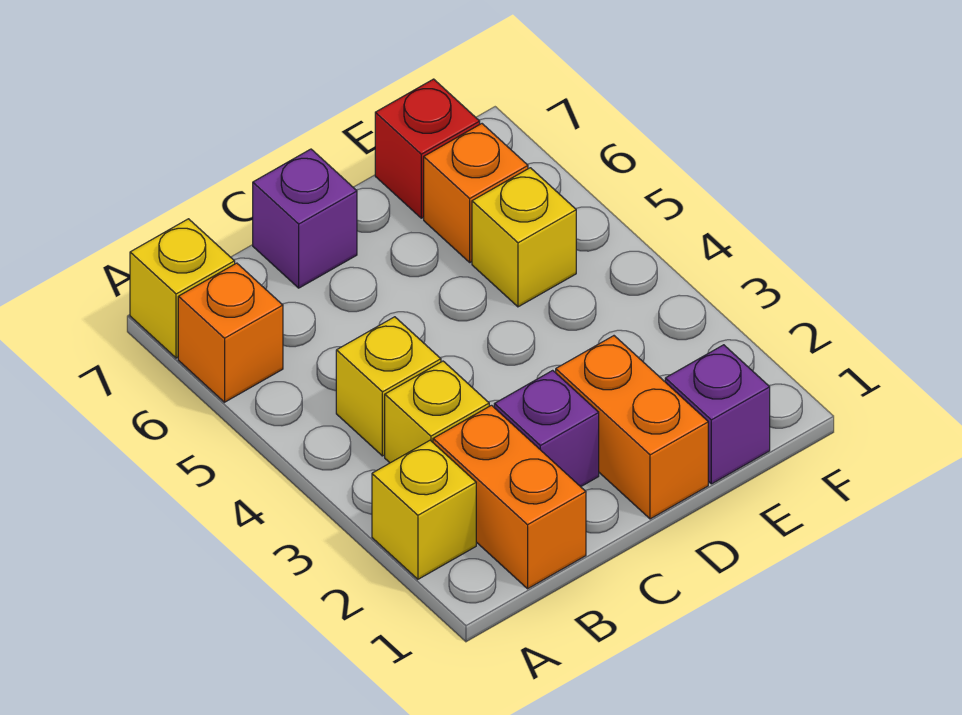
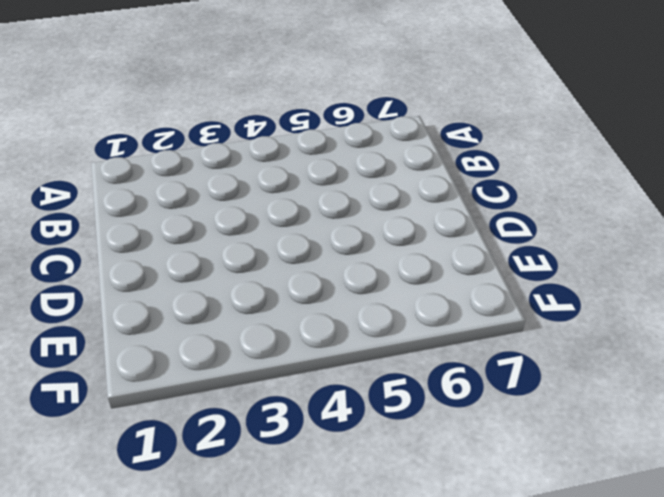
none -> yellow brick A2 level 1
none -> orange brick A6 level 1
none -> yellow brick A7 level 1

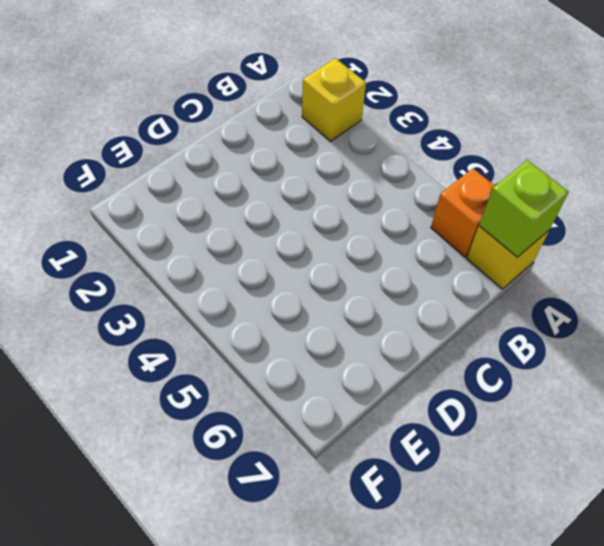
lime brick A7 level 2 -> none
none -> orange brick B1:B2 level 1
none -> yellow brick B3 level 1
none -> yellow brick B4 level 1

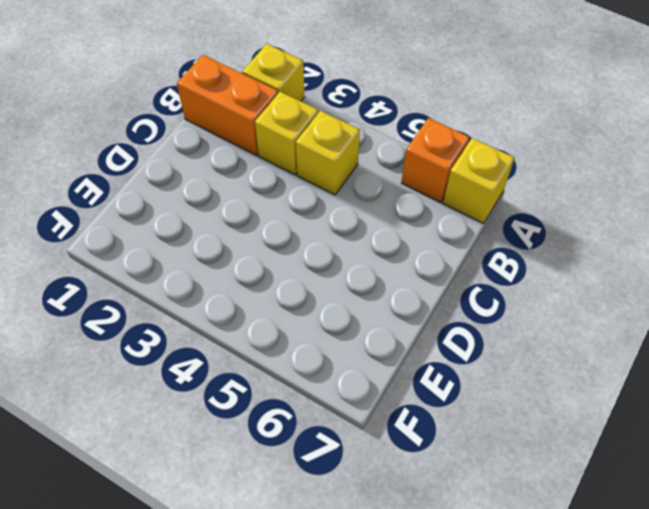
none -> purple brick C2 level 1
none -> purple brick C7 level 1
none -> orange brick D1:D2 level 1

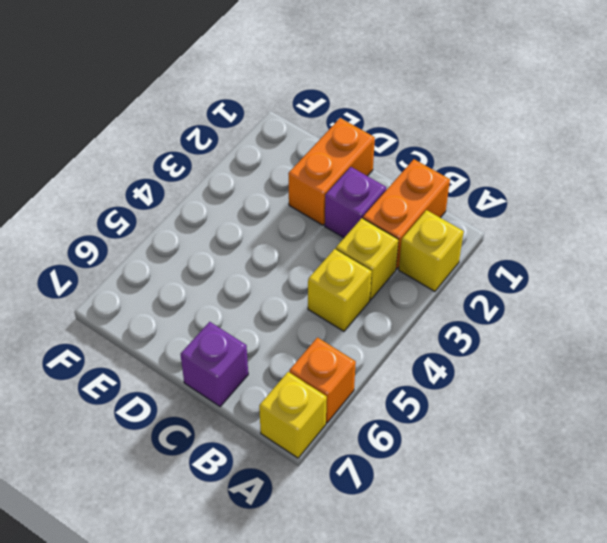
none -> purple brick E1 level 1
none -> yellow brick E5 level 1
none -> orange brick E6 level 1

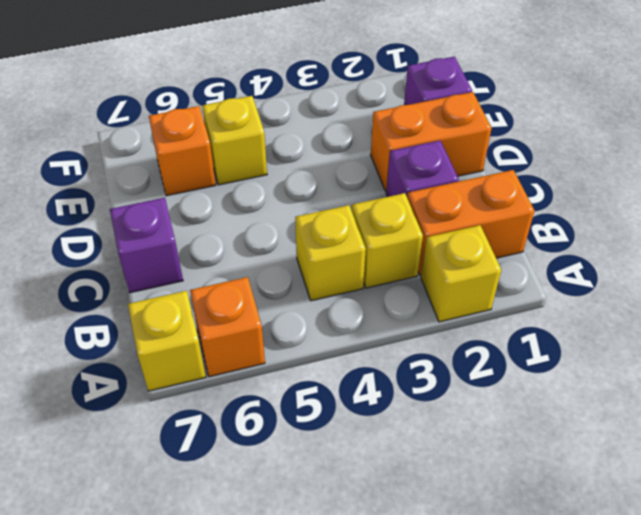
none -> red brick E7 level 1

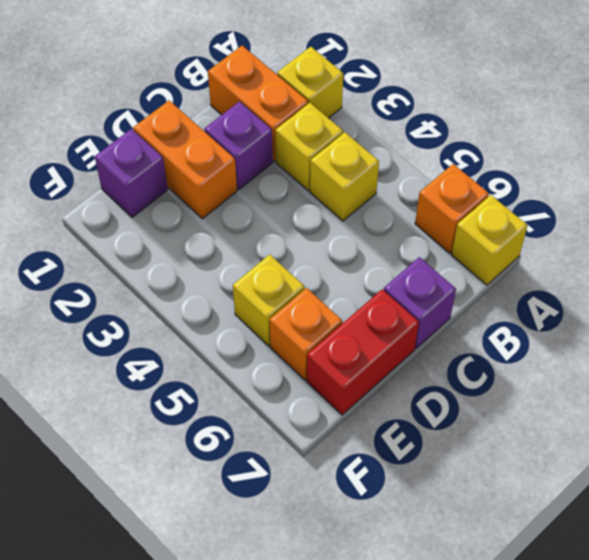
red brick D7:E7 level 1 -> red brick E7 level 1

